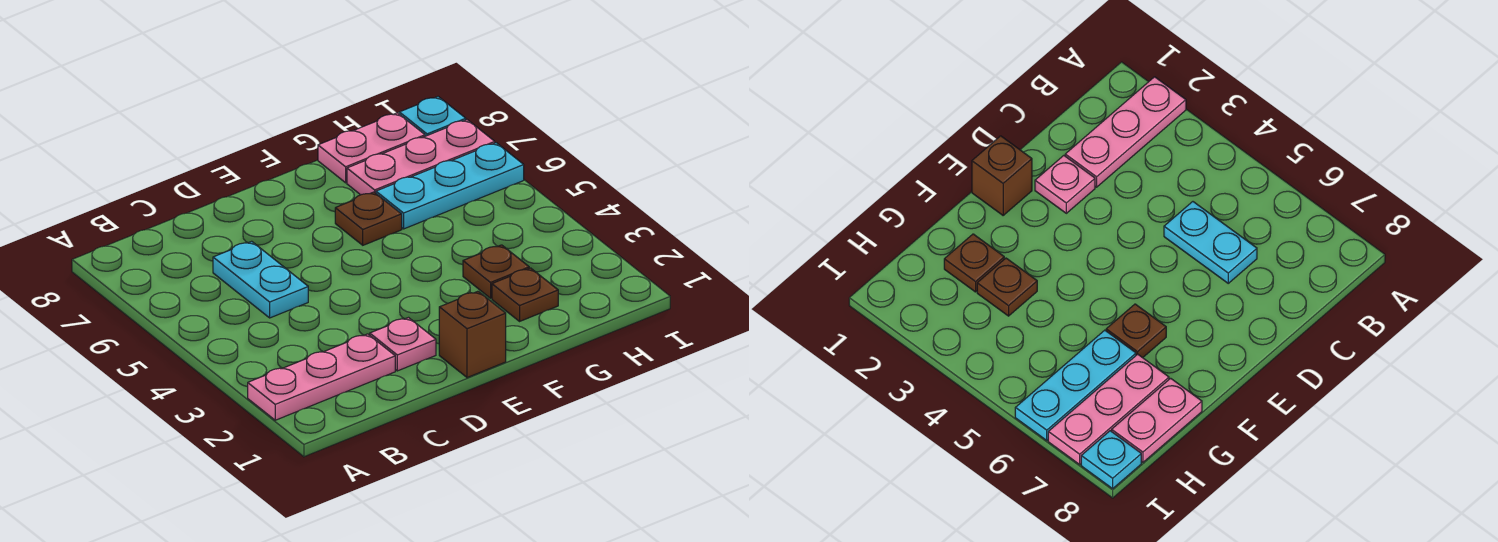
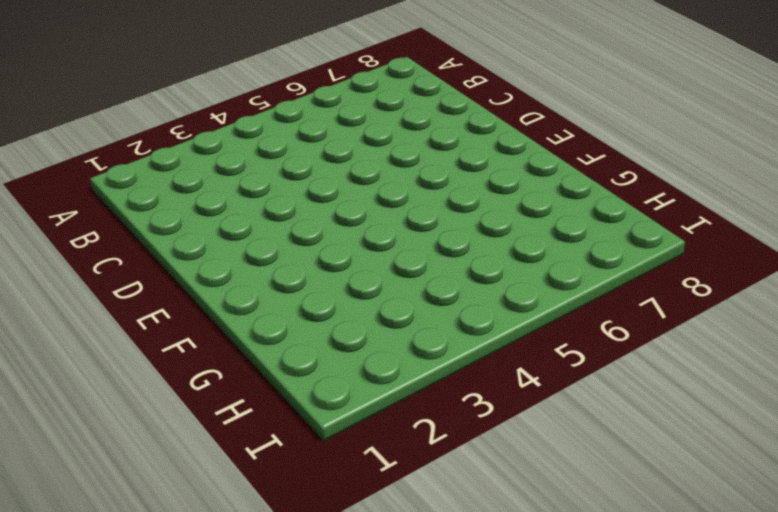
none -> pink plate A2:C2 level 1
none -> cyan plate C5:C6 level 1

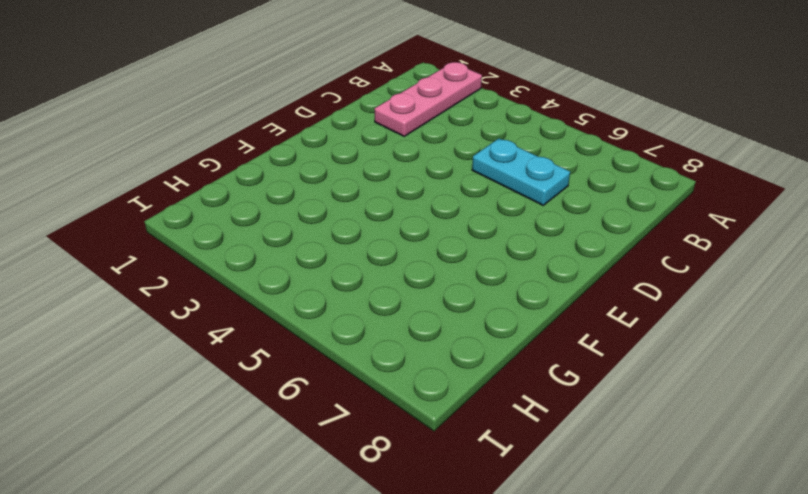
none -> pink plate D2 level 1
none -> brown brick E1 level 1

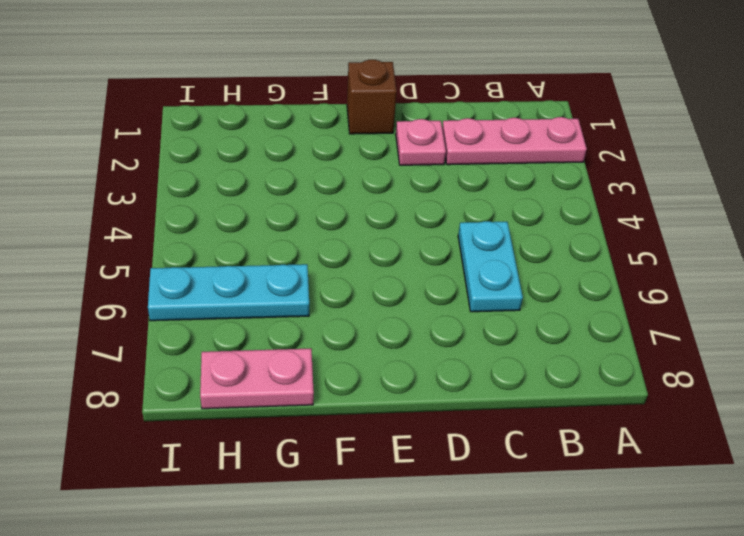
none -> brown plate F6 level 1
none -> brown plate G2 level 1

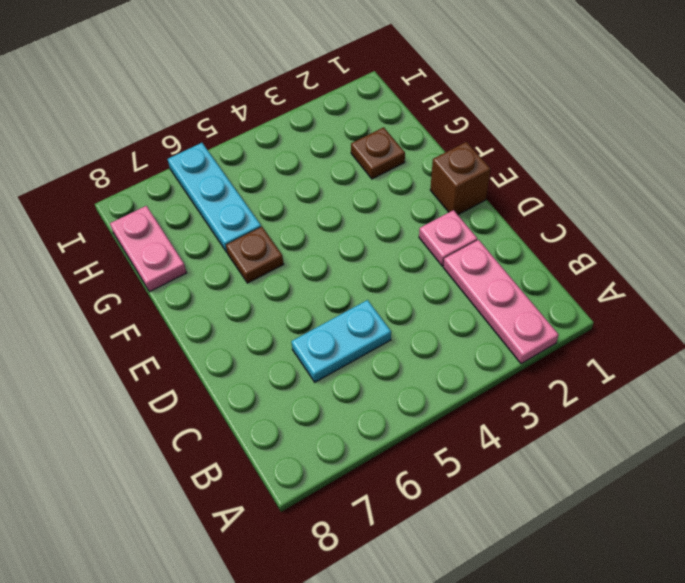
none -> brown plate G3 level 1
none -> pink plate G7:I7 level 1

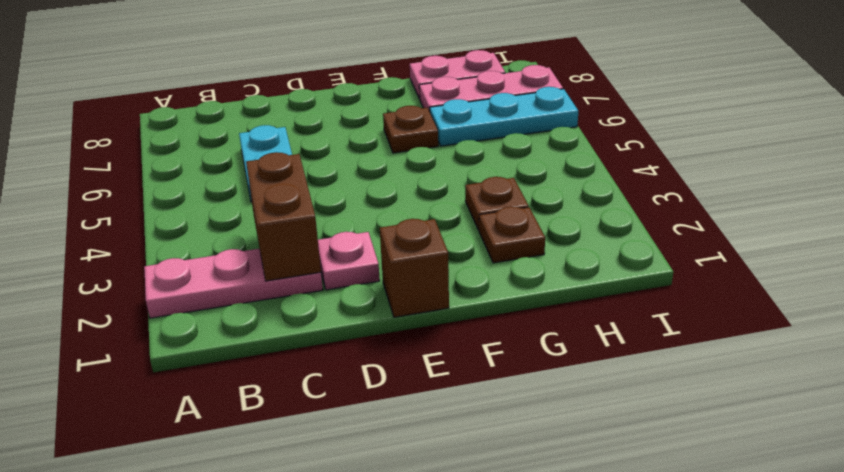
brown brick C2:C3 level 2 -> none
none -> cyan plate I8 level 1

